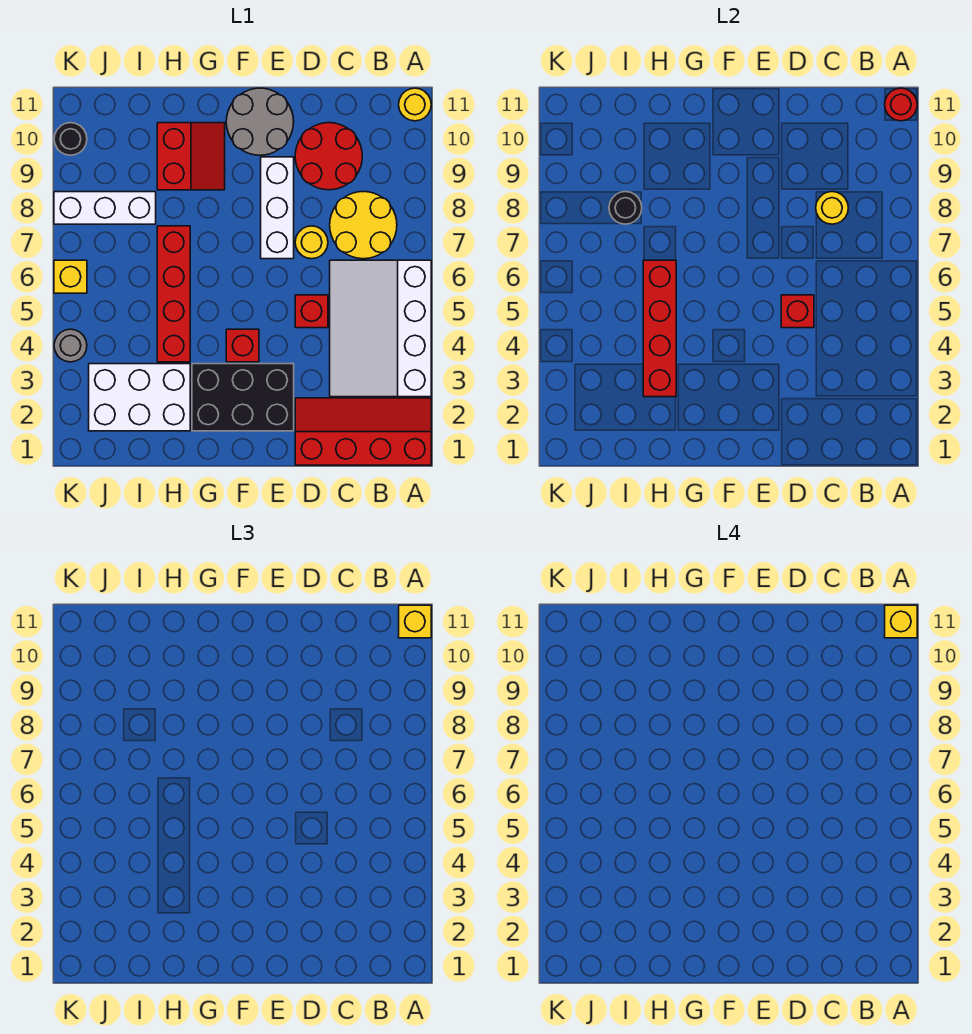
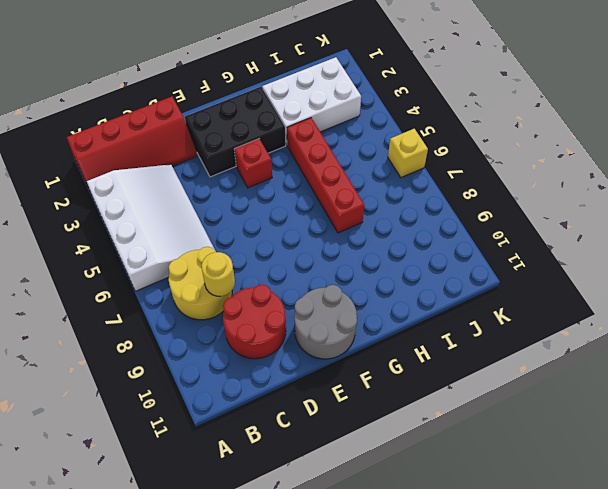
none -> yellow round brick A11 level 1
none -> red brick D5 level 1
none -> yellow round brick D7 level 1

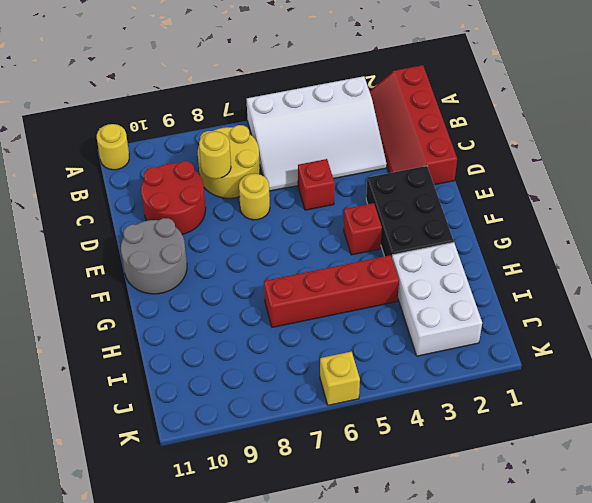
none -> white brick E7:E9 level 1
none -> red slope G9:H10 level 1 top H
none -> white brick I8:K8 level 1

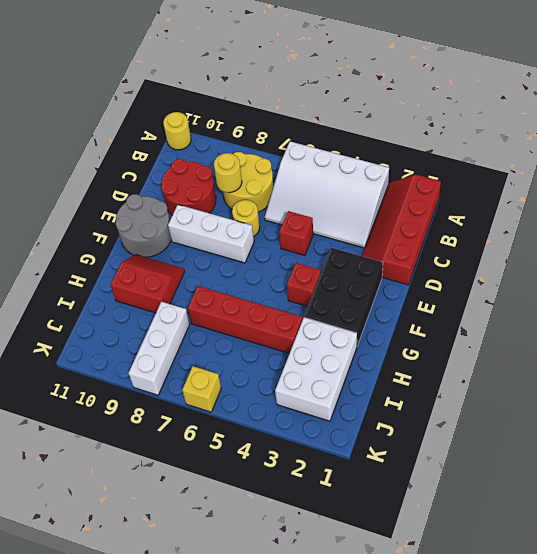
none -> grey round brick K4 level 1
none -> black round brick K10 level 1
none -> red round brick A11 level 2

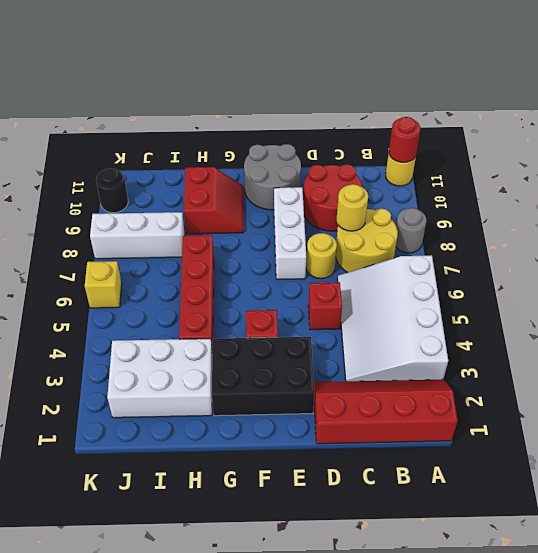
grey round brick A8 level 1 -> grey round brick K4 level 1
none -> red brick D5 level 2
none -> red brick H3:H6 level 2
none -> black round brick I8 level 2

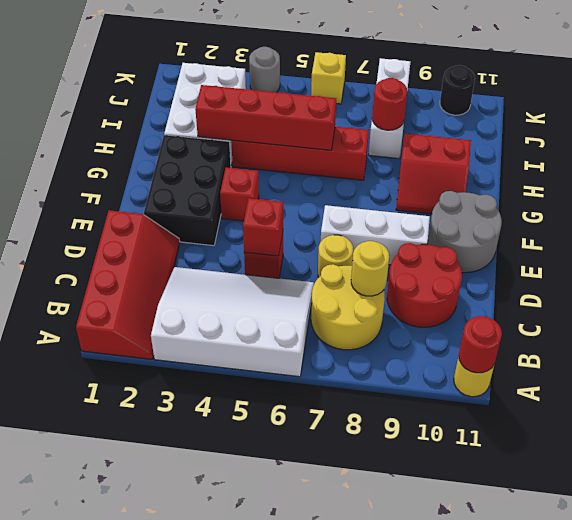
red round brick I8 level 2 -> black round brick I8 level 2
none -> yellow brick A11 level 3
none -> yellow brick A11 level 4

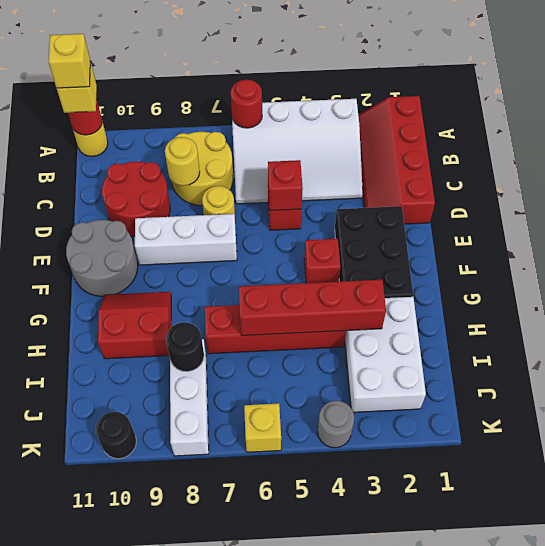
red round brick A6 level 2 -> none

